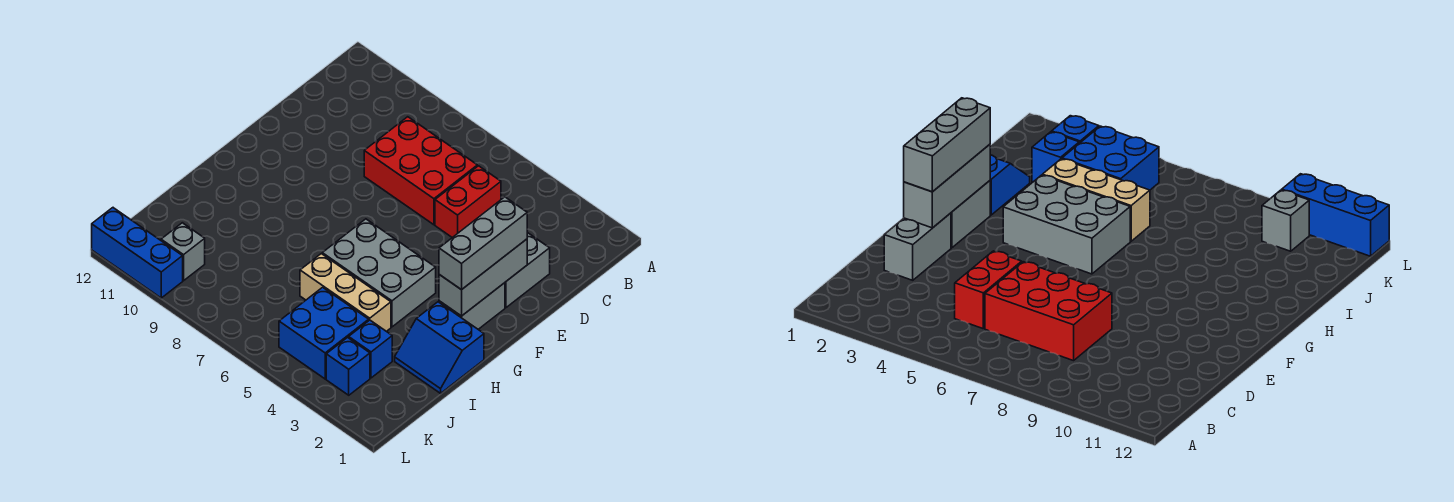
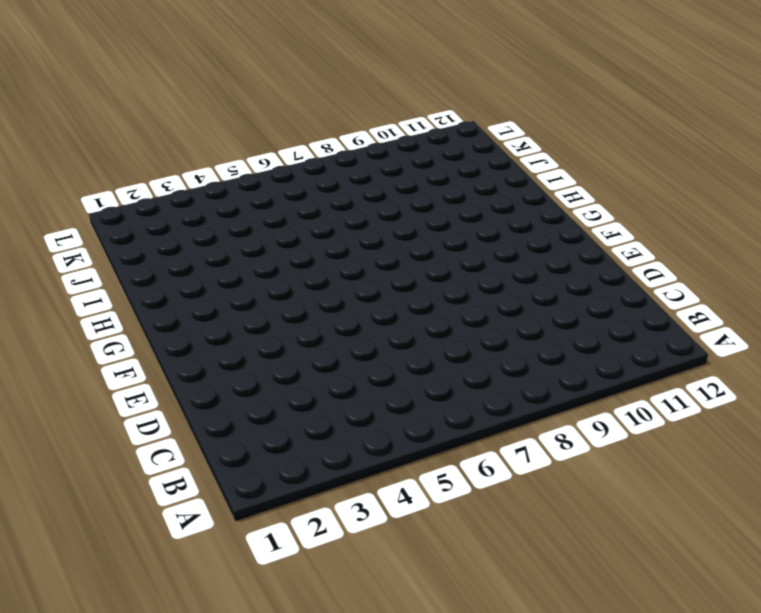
none -> red brick C5:D5 level 1
none -> red brick C6:D8 level 1
none -> grey brick D2:E2 level 1

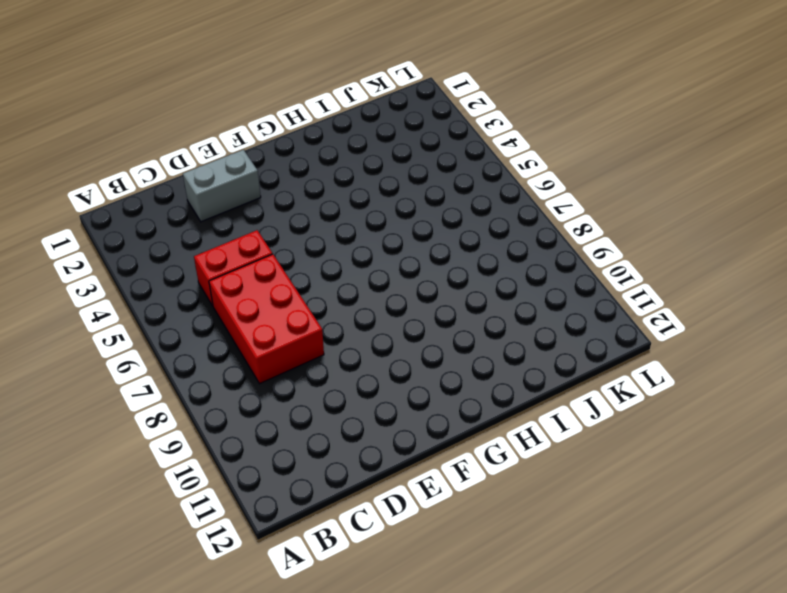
none -> grey brick F2:G2 level 1
none -> grey brick G4:H6 level 1
none -> blue slope H1:I2 level 1 top H

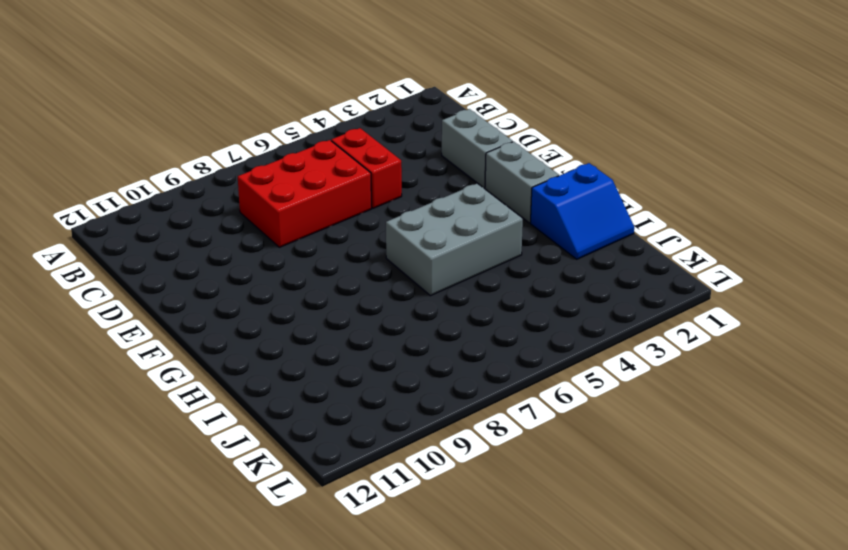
none -> tan brick I4:I6 level 1
none -> blue brick J3 level 1
none -> blue brick J4:K5 level 1

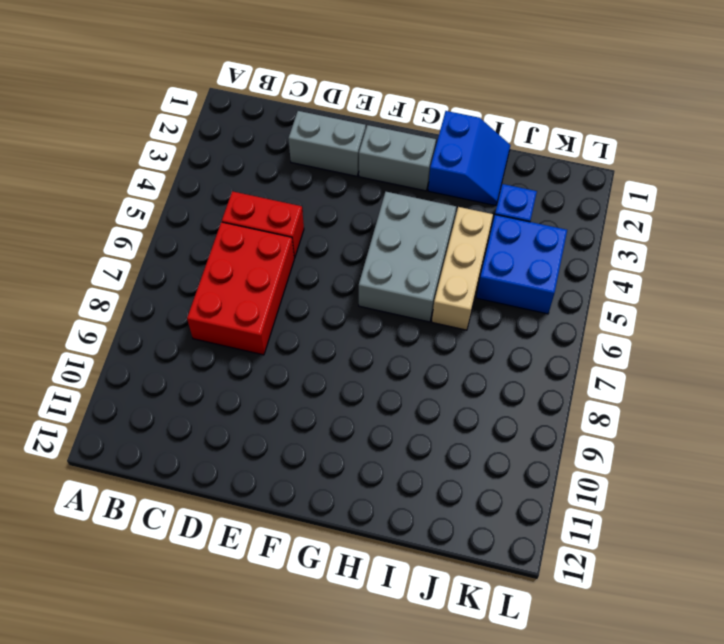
none -> blue brick K3 level 1
none -> grey brick K10 level 1
none -> blue brick L10:L12 level 1

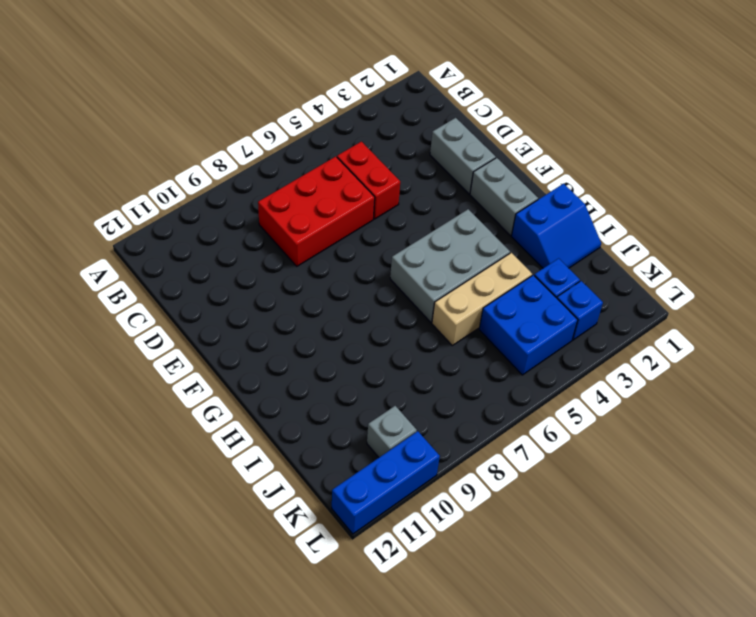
none -> grey brick E2:G2 level 2
none -> grey brick E2:G2 level 3

